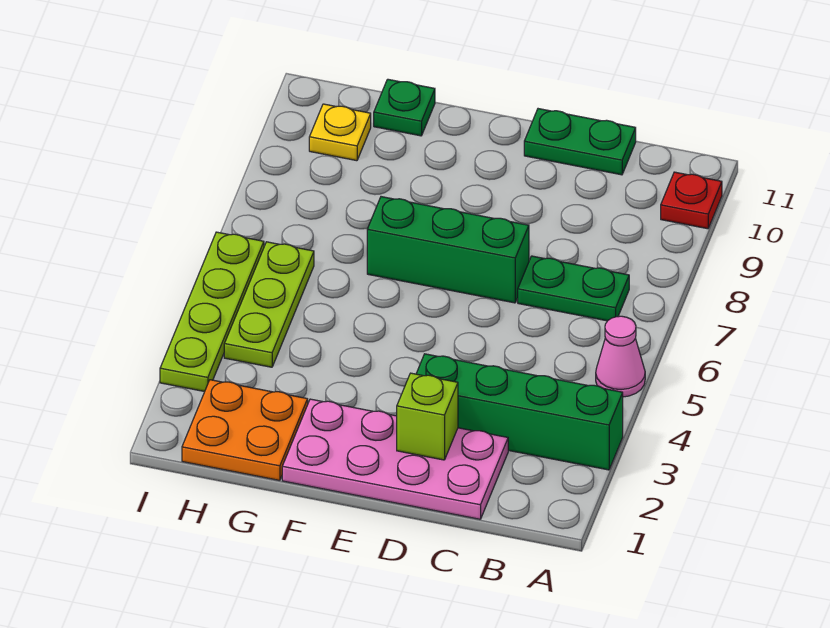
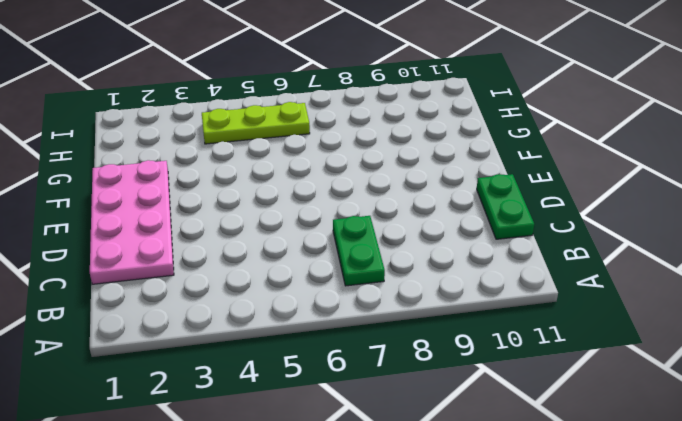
none -> green brick A3:D3 level 1
none -> pink cone A5 level 1
none -> red plate A10 level 1

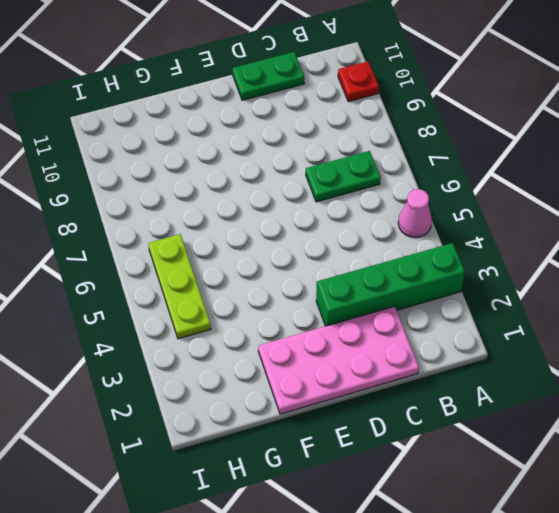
none -> green brick D7:F7 level 1
none -> orange plate G1:H2 level 1
none -> green plate G11 level 1

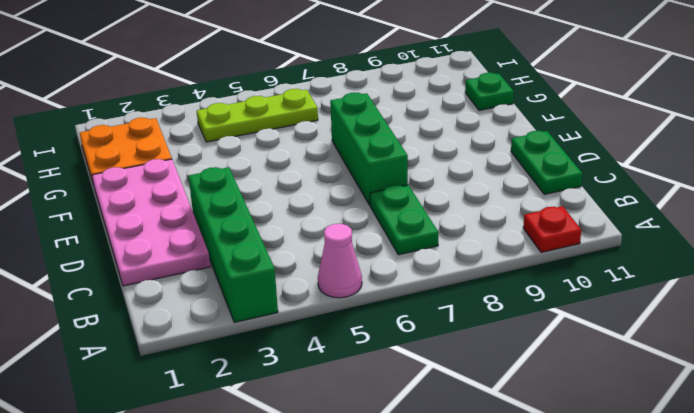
none -> yellow plate H10 level 1
none -> lime plate I3:I6 level 1
none -> lime brick D2 level 2

